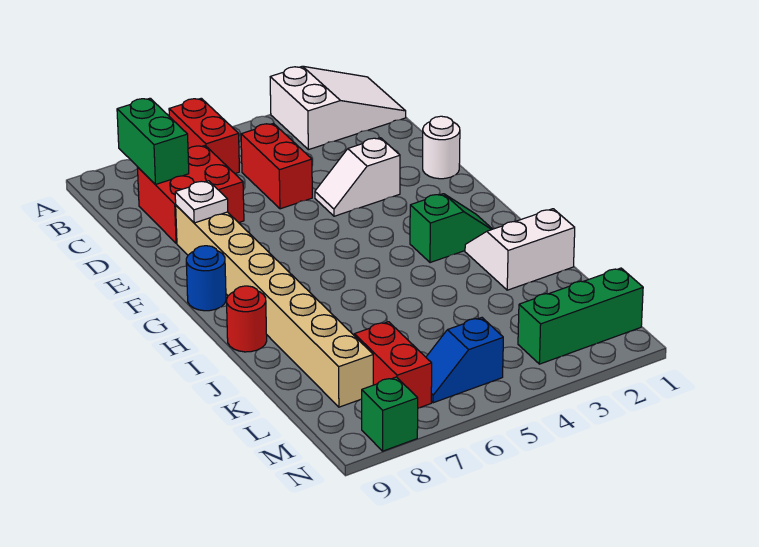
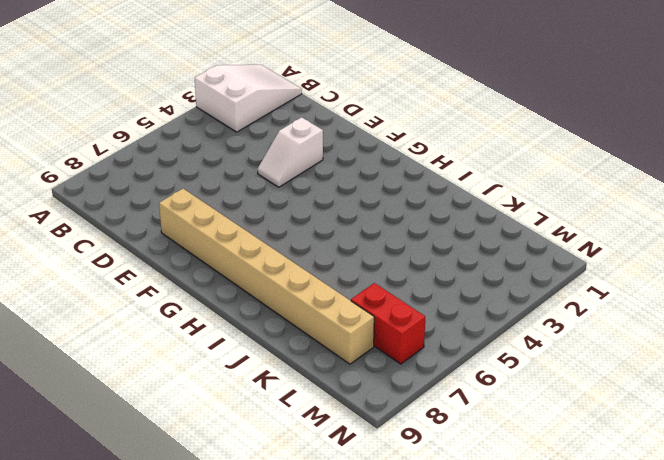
none -> red brick A6:B6 level 1
none -> red brick C5:D5 level 1
none -> red brick C7:D8 level 1

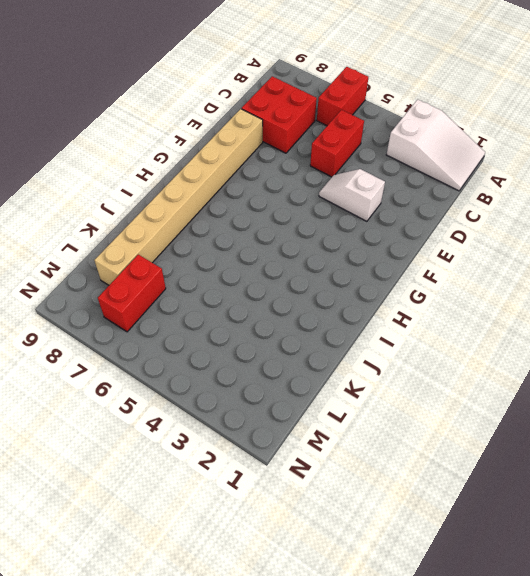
none -> white round brick E1 level 1
none -> blue round brick G9 level 1
none -> green slope H2:H3 level 1 top 3

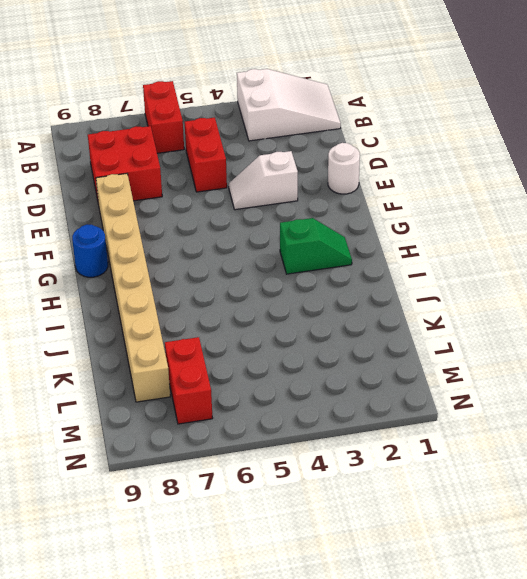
none -> white slope I1:J2 level 1 top J
none -> red round brick I9 level 1
none -> green brick M1:M3 level 1

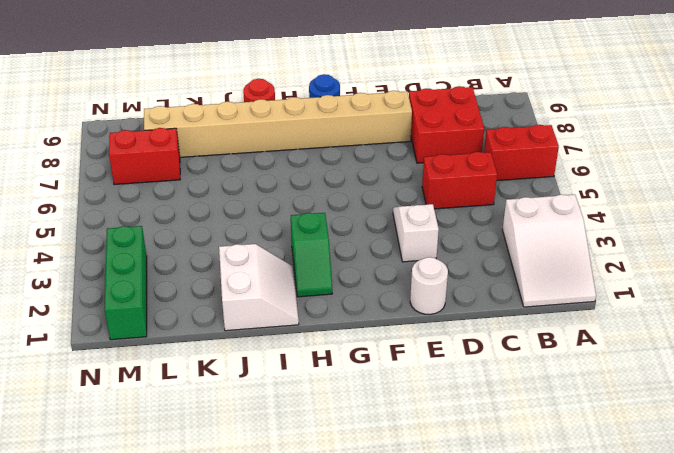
none -> blue slope M5:M6 level 1 top 5
none -> green brick N8 level 1
none -> green brick B8:C8 level 2

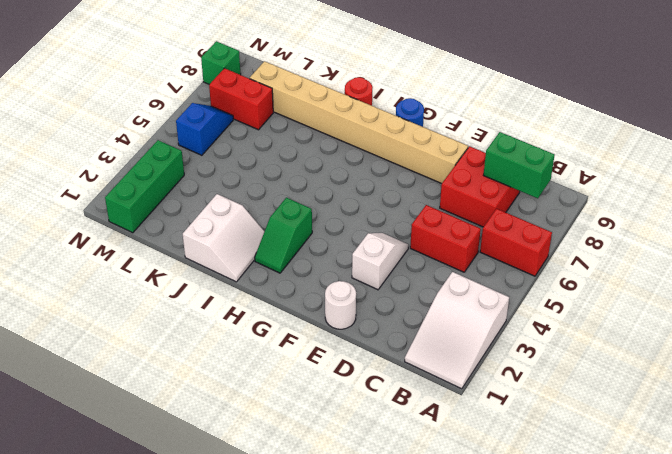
none -> white plate E8 level 2

